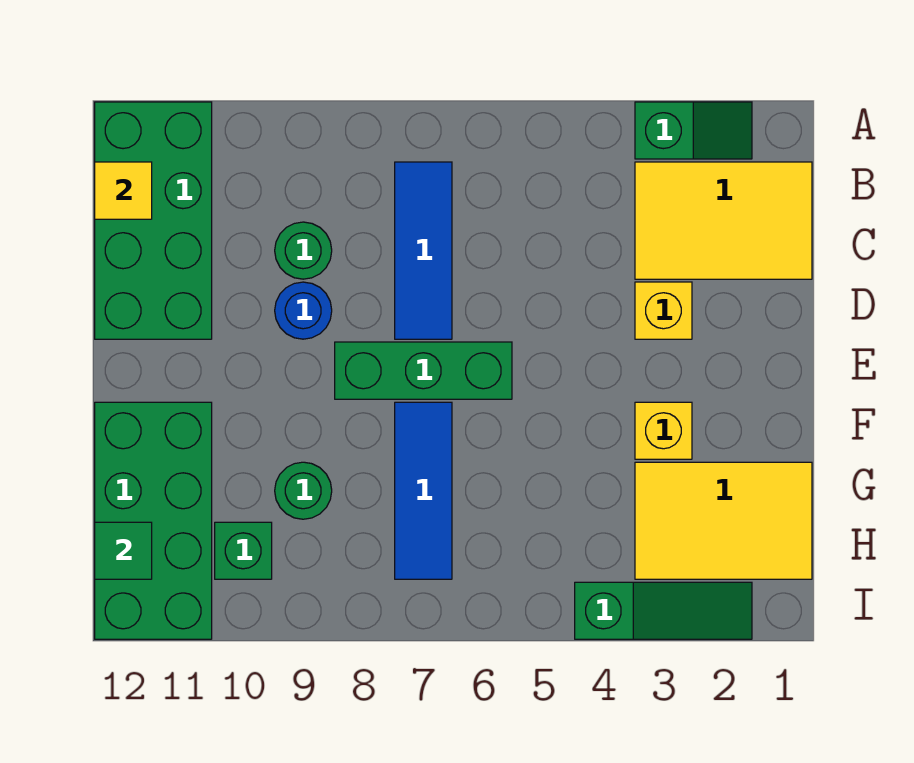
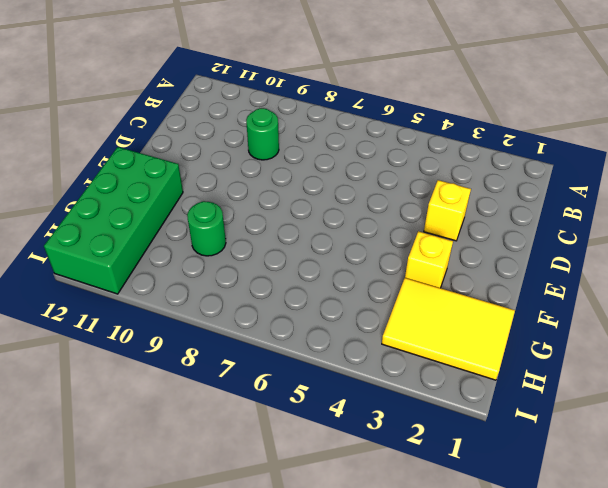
none -> green slope A2:A3 level 1 top 3
none -> green brick A11:D12 level 1
none -> yellow tile B1:C3 level 1

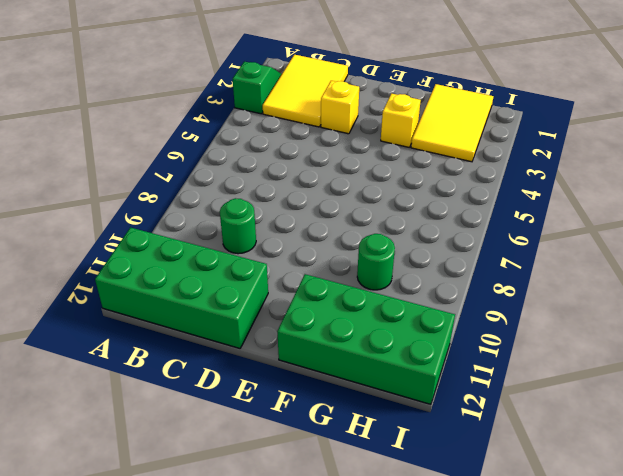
none -> blue tile B7:D7 level 1
none -> blue round brick D9 level 1
none -> green brick E6:E8 level 1

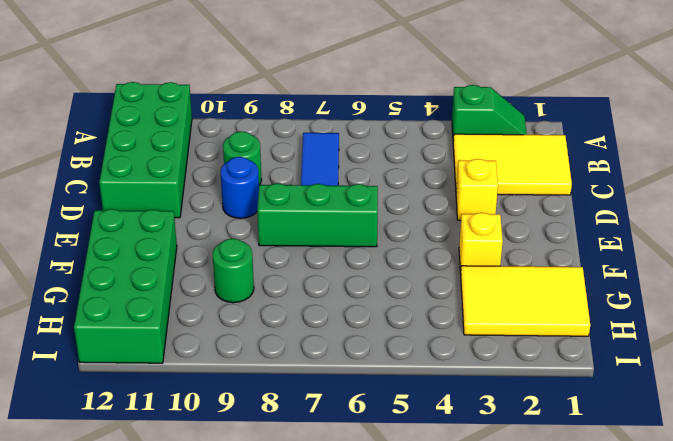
none -> blue tile F7:H7 level 1
none -> green brick H10 level 1
none -> green slope I2:I4 level 1 top 4

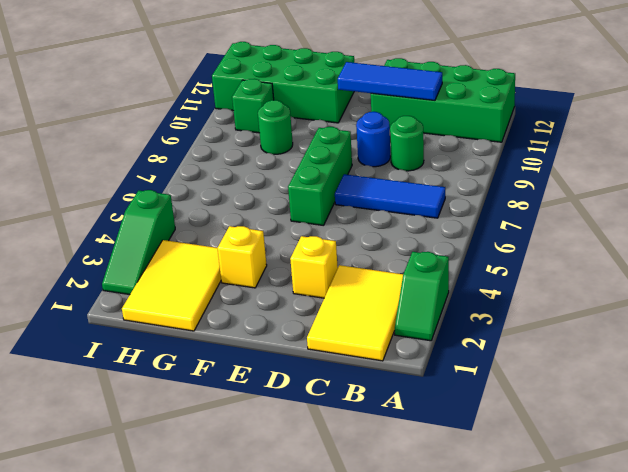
blue tile C11:E11 level 2 -> blue tile F7:H7 level 1
none -> yellow tile B12 level 2
none -> green tile H12 level 2

